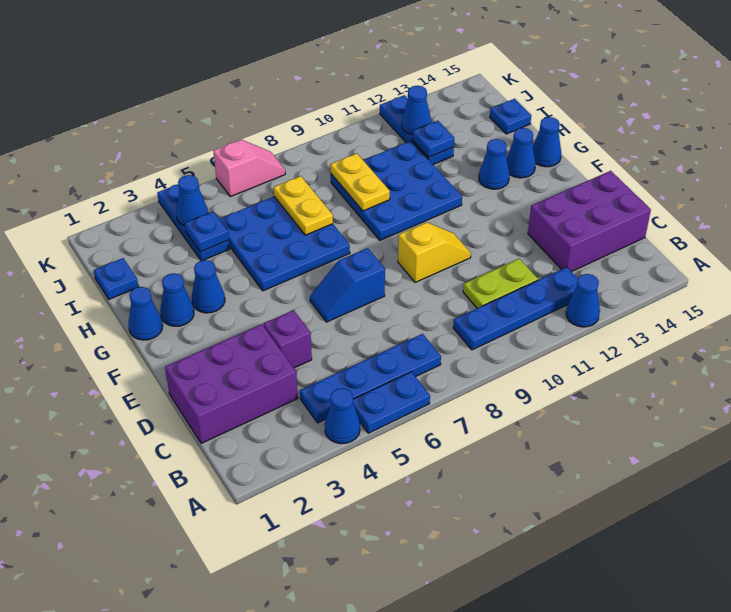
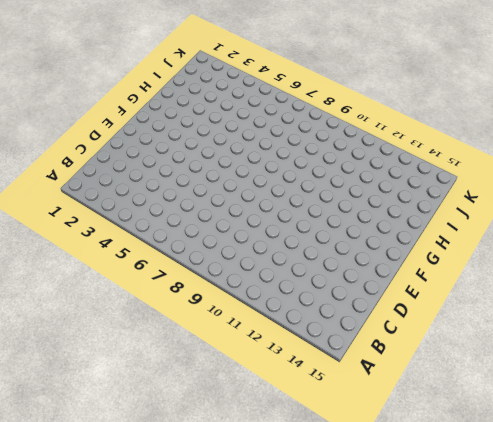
none -> blue cone A4 level 1
none -> blue plate A5:A6 level 1
none -> blue cone A12 level 1
none -> blue plate B4:B7 level 1

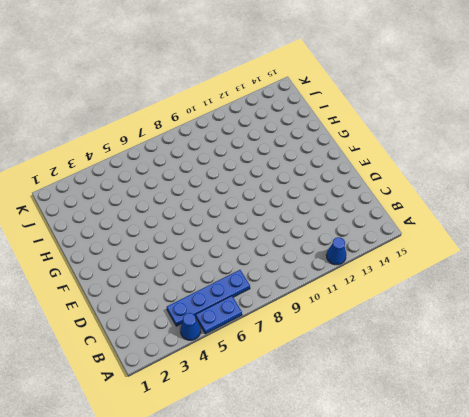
none -> blue plate B9:B12 level 1
none -> purple brick C1:D3 level 1
none -> lime plate C10:C11 level 1
none -> purple brick C13:D15 level 1

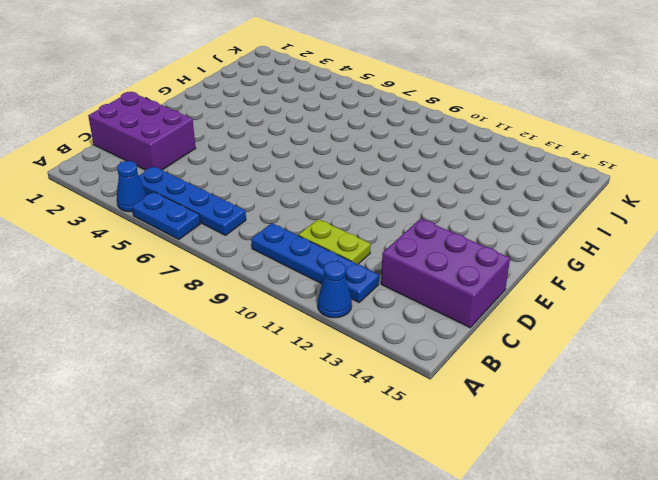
none -> purple brick D4 level 1
none -> blue slope E6:E7 level 1 top 7
none -> yellow slope E9:E10 level 1 top 9
none -> blue cone G1 level 1

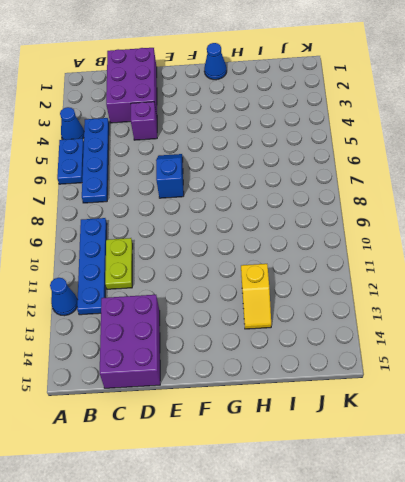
yellow slope H12:H13 level 1 top 12 -> yellow slope E9:E10 level 1 top 9
none -> blue cone G2 level 1
none -> blue cone G3 level 1
none -> blue plate G5:I7 level 1
none -> blue plate G9:I11 level 1

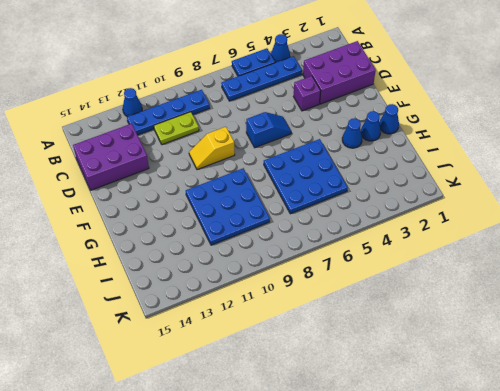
none -> blue cone G13 level 1
none -> blue cone G14 level 1
none -> blue cone G15 level 1
none -> blue plate I1 level 1

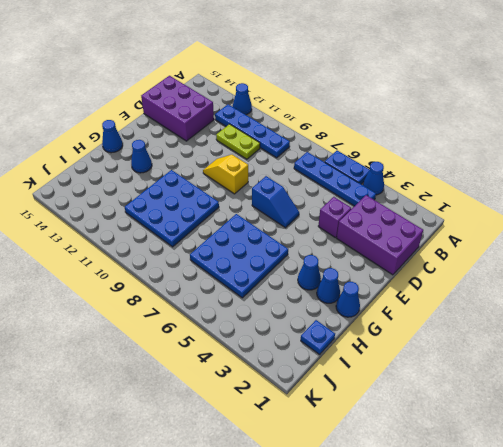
none -> blue cone G14 level 1
none -> blue plate I4:K4 level 1
none -> blue plate I12:K12 level 1
none -> blue plate I15 level 1

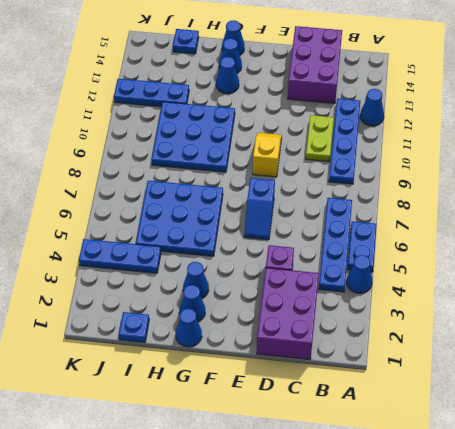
none -> pink slope K6:K7 level 1 top 6
none -> yellow plate H7:I7 level 2
none -> yellow plate H9:I9 level 2
none -> blue plate I4 level 2

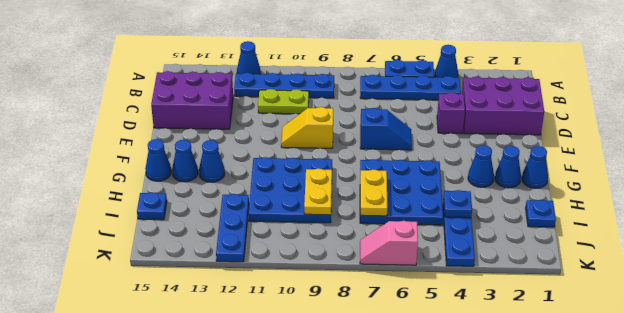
none -> blue plate I12 level 2
none -> blue cone J4 level 2
none -> blue cone J12 level 2

